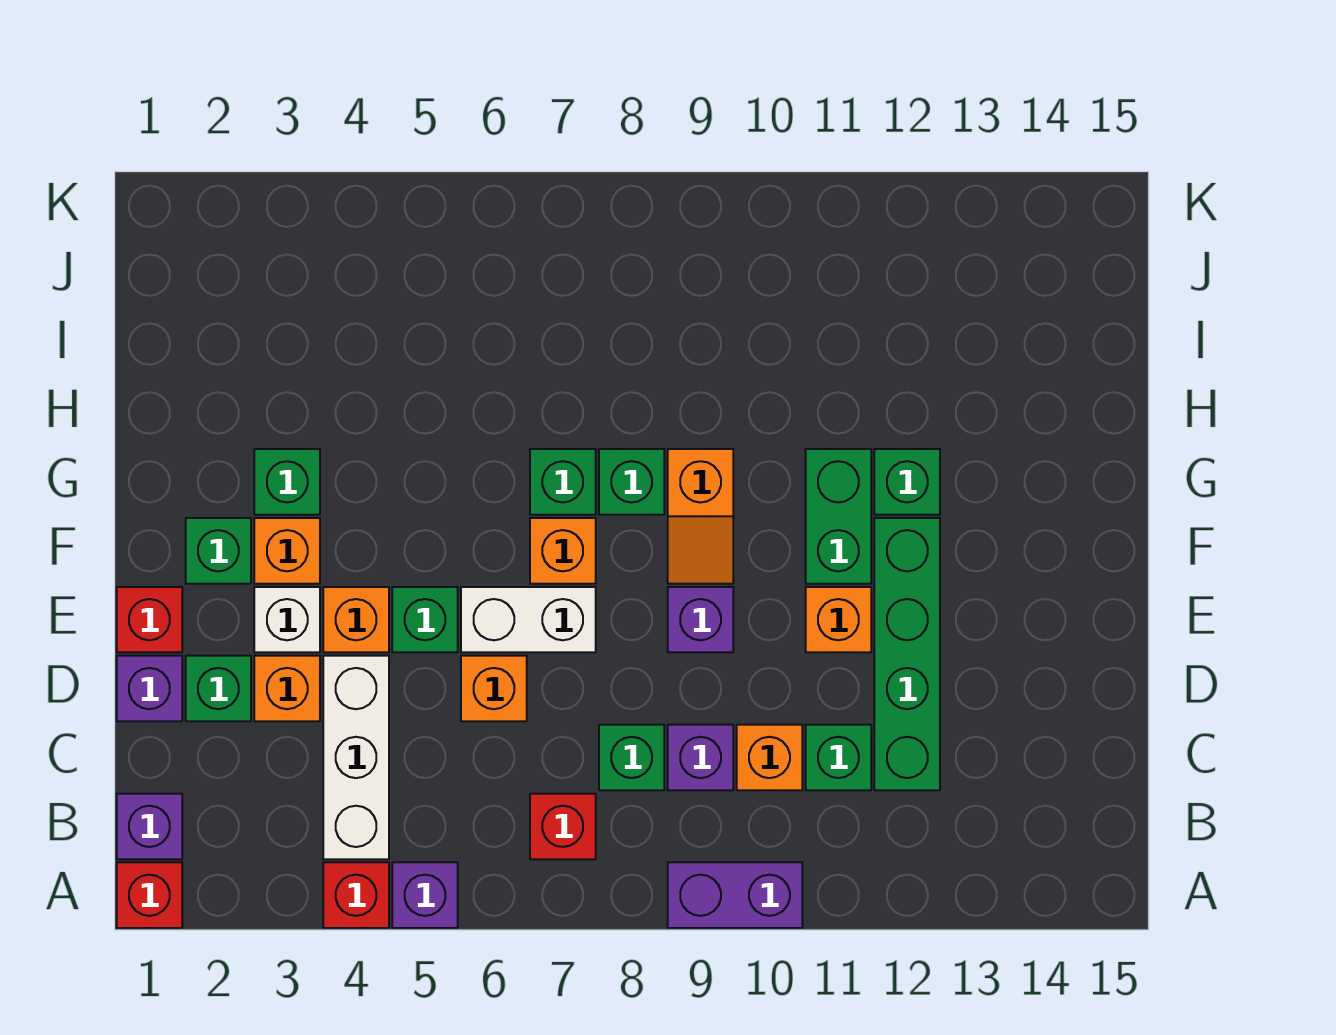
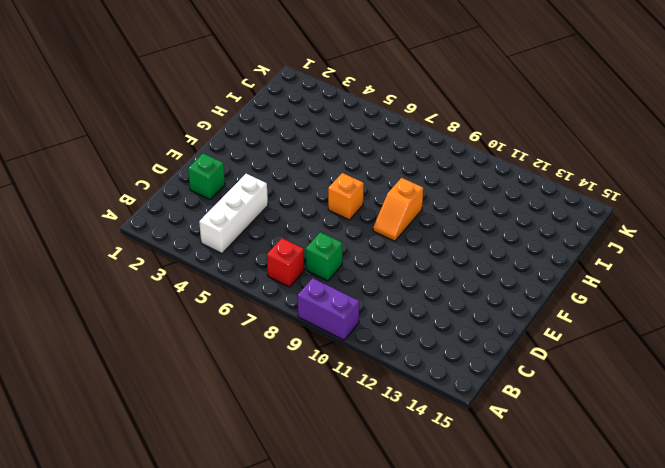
none -> red brick A1 level 1
none -> red brick A4 level 1
none -> purple brick A5 level 1
none -> purple brick B1 level 1

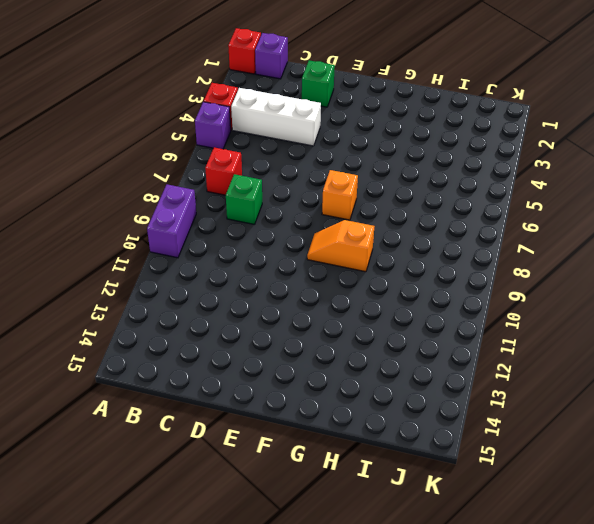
none -> purple brick C9 level 1
none -> orange brick C10 level 1
none -> green brick C11 level 1
none -> green brick C12:F12 level 1

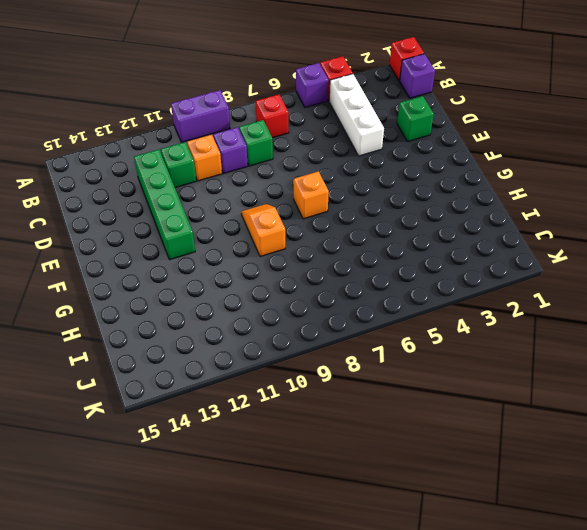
none -> purple brick D1 level 1
none -> orange brick D3 level 1
none -> orange brick D6 level 1
none -> red brick E1 level 1

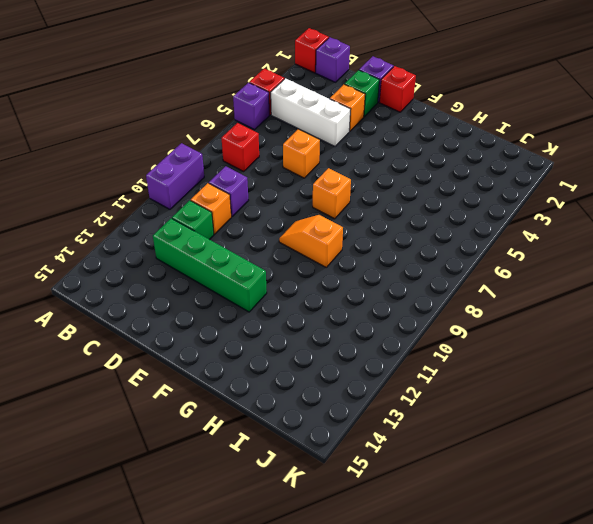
none -> green brick C8 level 1
none -> white brick E3 level 1
none -> orange brick E4 level 1
none -> green brick E5 level 1

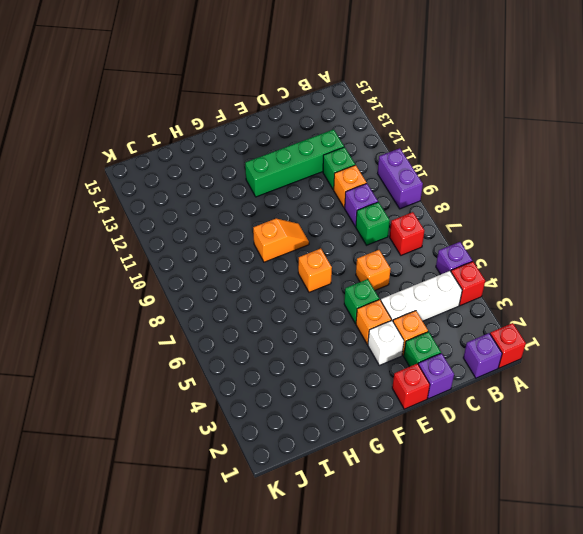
none -> white brick E6:E7 level 1
none -> purple brick E9 level 1
none -> orange brick E11 level 1
none -> green brick F2 level 1

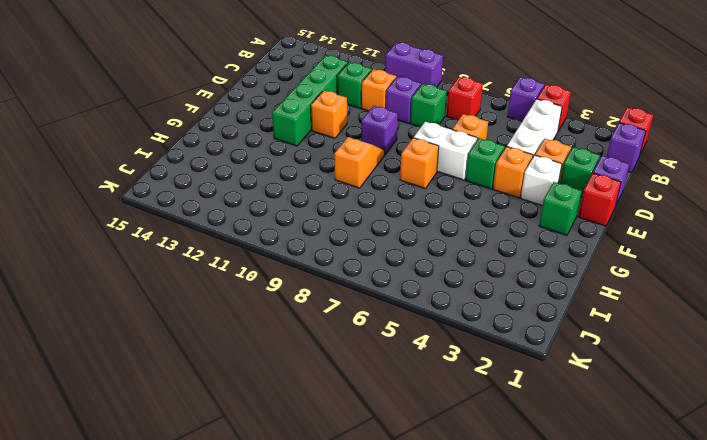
none -> orange brick F3 level 1
none -> green brick F11:G11 level 1
none -> green brick G3 level 1
none -> green brick G7 level 1

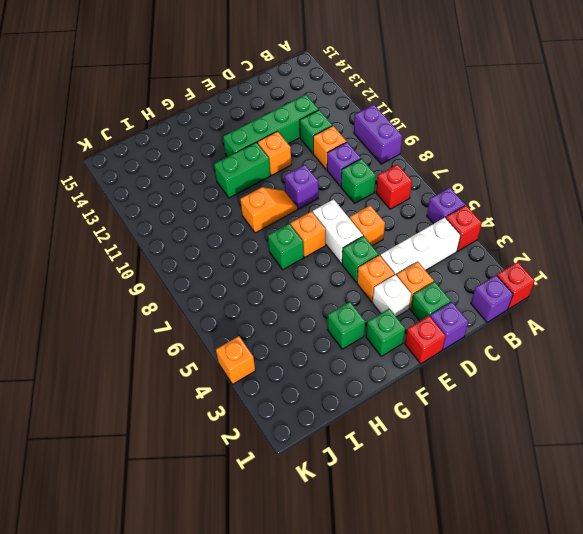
orange brick K4 level 1 -> orange brick F3 level 1
none -> green brick G8 level 1
none -> green brick G12 level 1

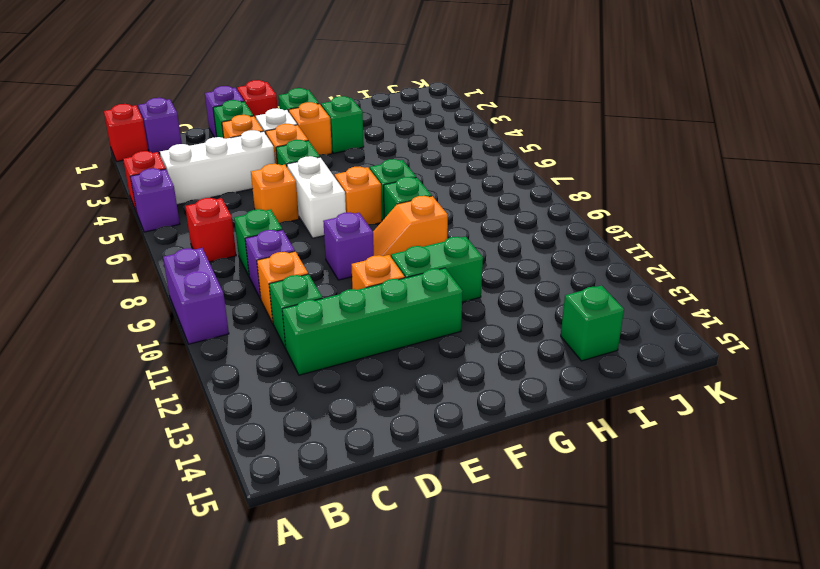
green brick I14 level 1 -> green brick G12 level 1

